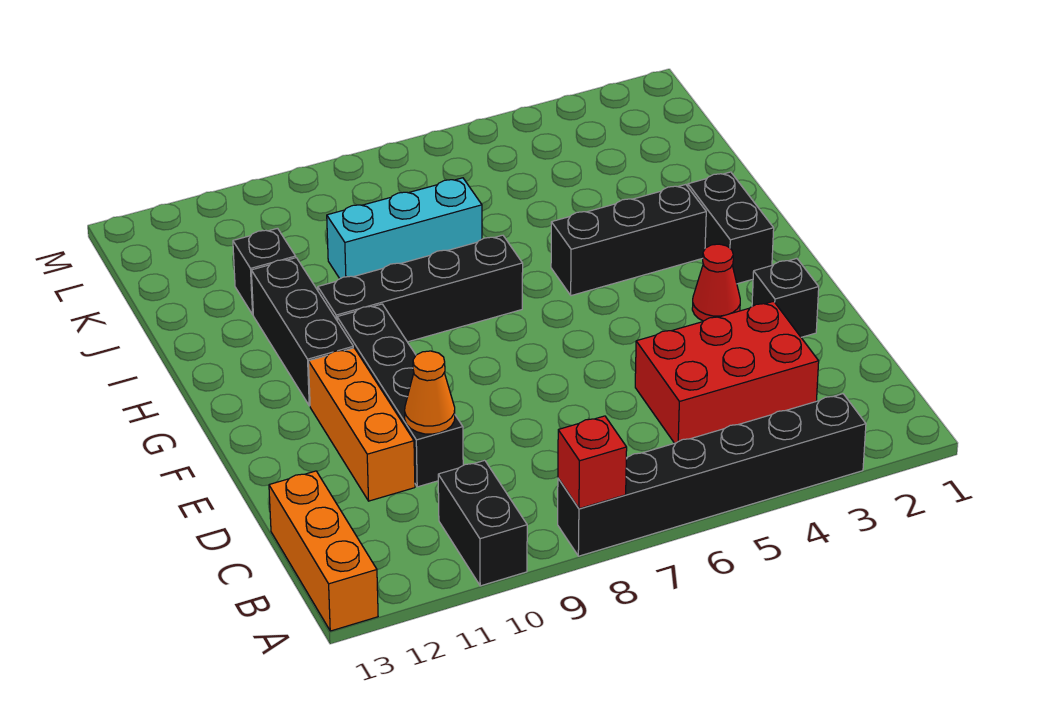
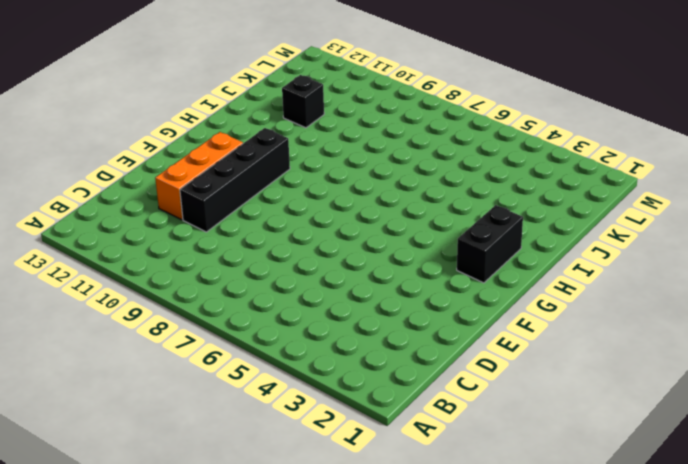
none -> black brick A3:A8 level 1
none -> black brick A10:B10 level 1
none -> orange brick A13:C13 level 1

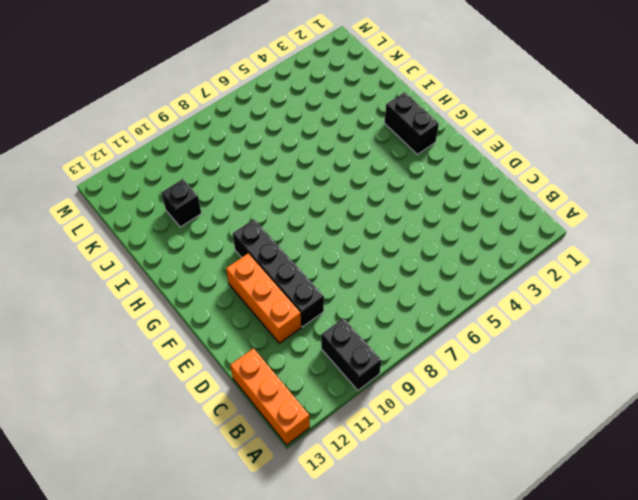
none -> black brick A3:A8 level 1
none -> red brick C3:D5 level 1
none -> black brick E2 level 1

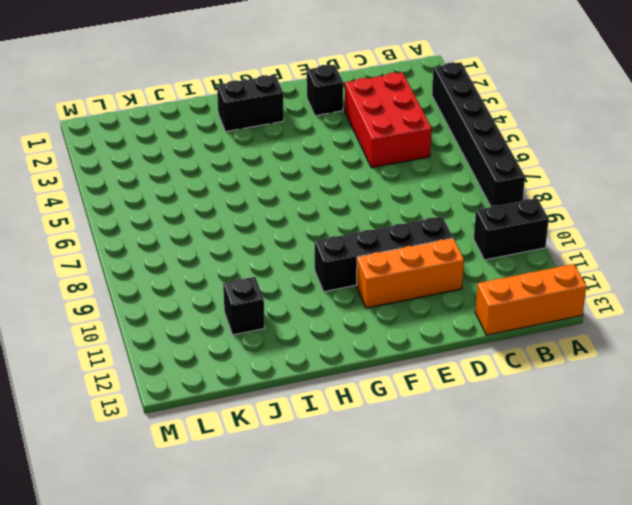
none -> red cone F3 level 1
none -> black brick G11:I11 level 1
none -> black brick H3:H5 level 1

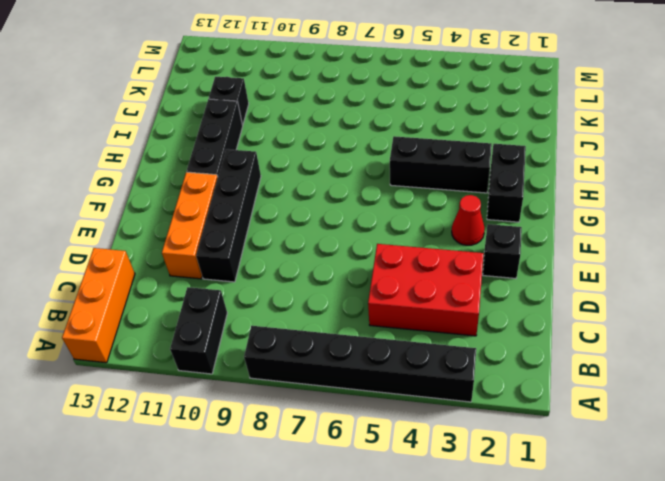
none -> black brick H7:H10 level 1
none -> cyan brick J7:J9 level 1
none -> red brick A8 level 2

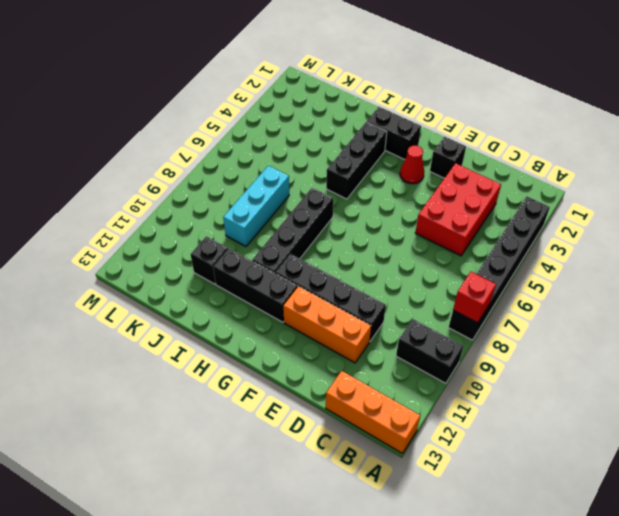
none -> orange cone D10 level 2

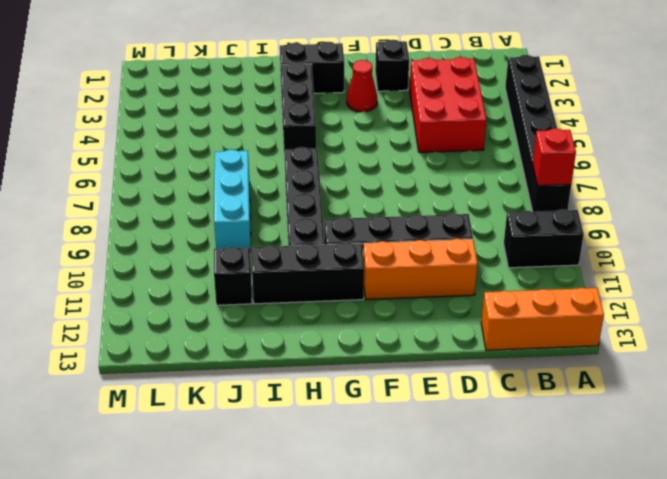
none -> orange cone D10 level 2

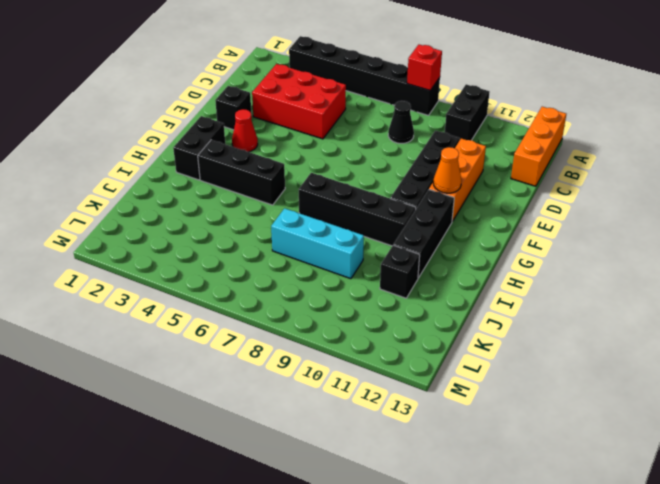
black cone C8 level 1 -> none
orange cone F11 level 2 -> orange cone D10 level 2

